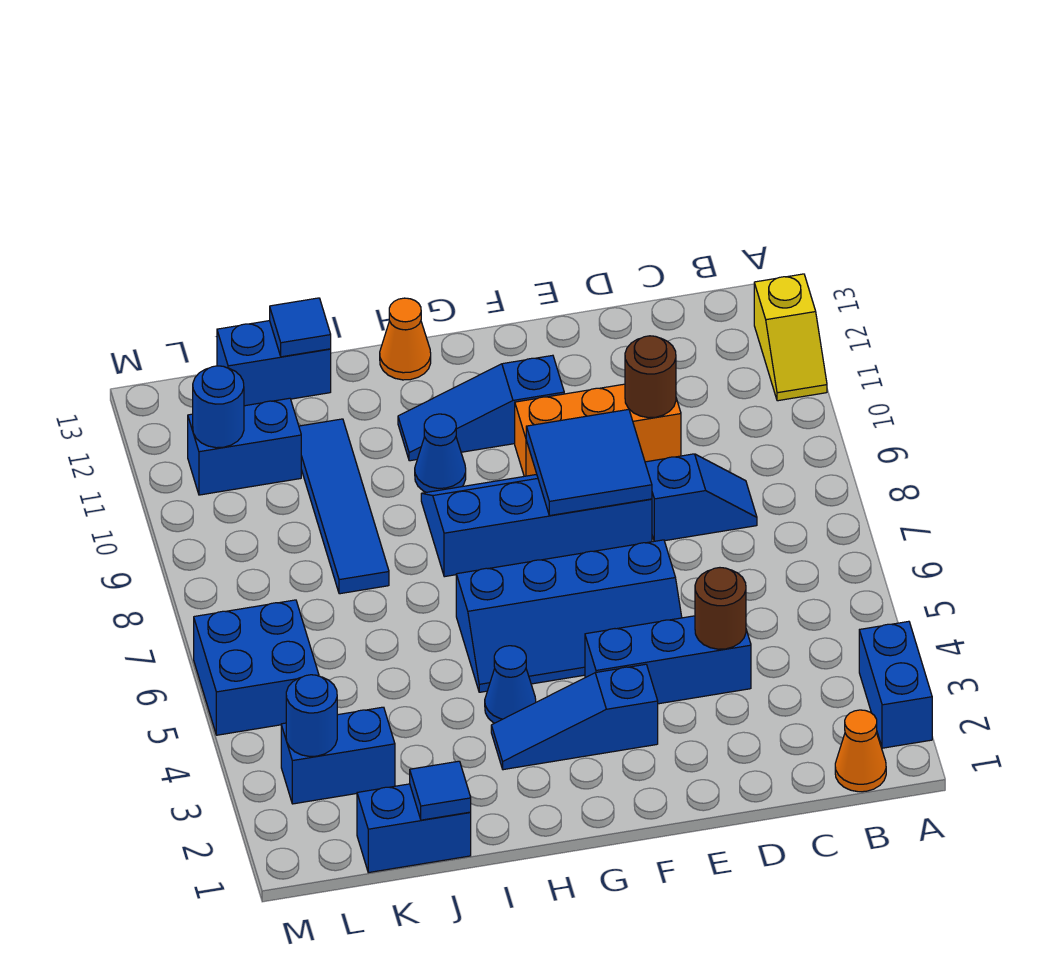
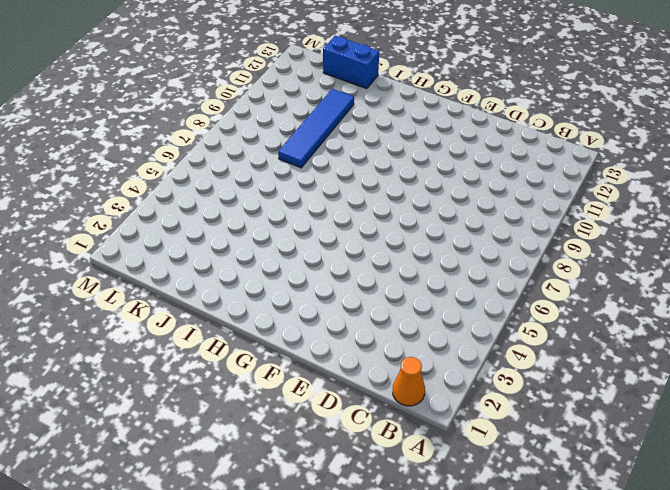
none -> blue brick A2:A3 level 1
none -> yellow slope A11:A12 level 1 top 12
none -> blue slope C8:D8 level 1 top D

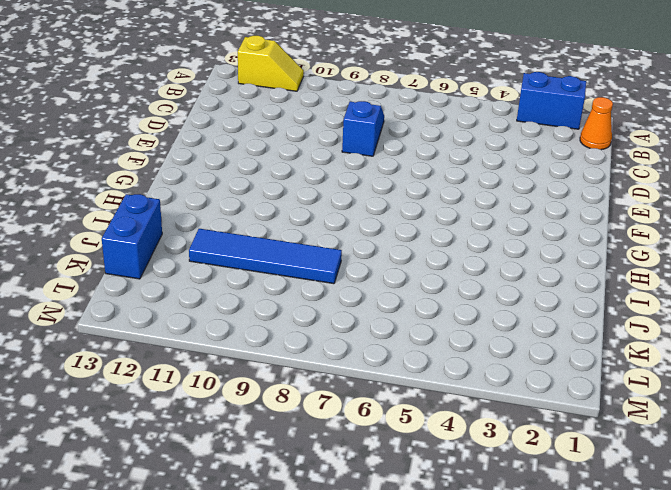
none -> blue brick D4:F4 level 1
none -> orange brick D10:F10 level 1
none -> blue slope E5:H6 level 1 top 6

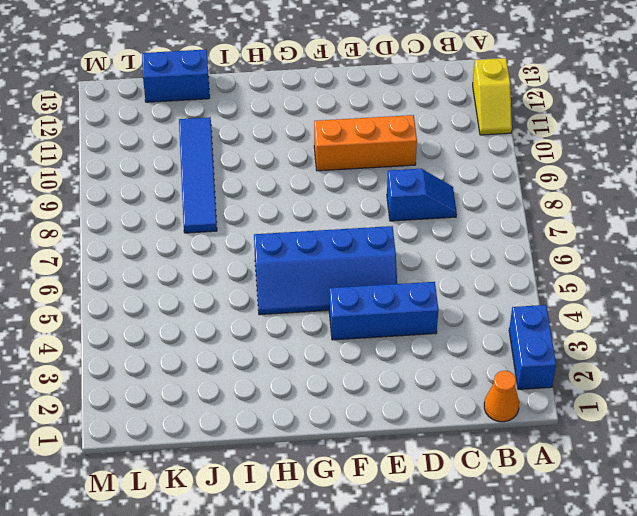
none -> blue slope E8:H9 level 1 top 8
none -> blue slope F3:H3 level 1 top F
none -> blue slope F11:H11 level 1 top F

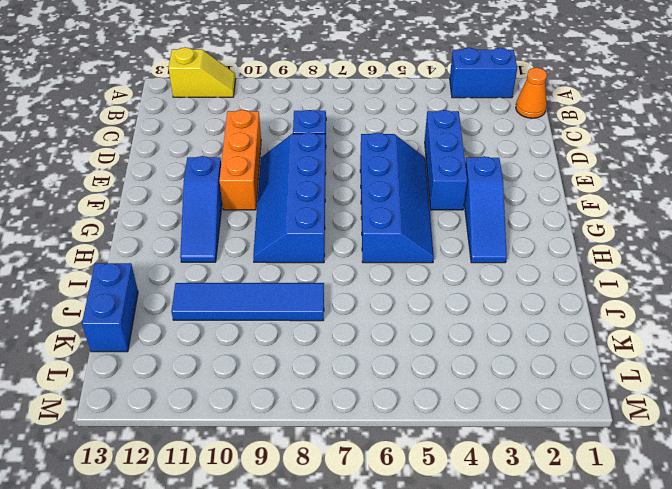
none -> blue cone H4 level 1
none -> blue cone H10 level 1
none -> orange cone H13 level 1

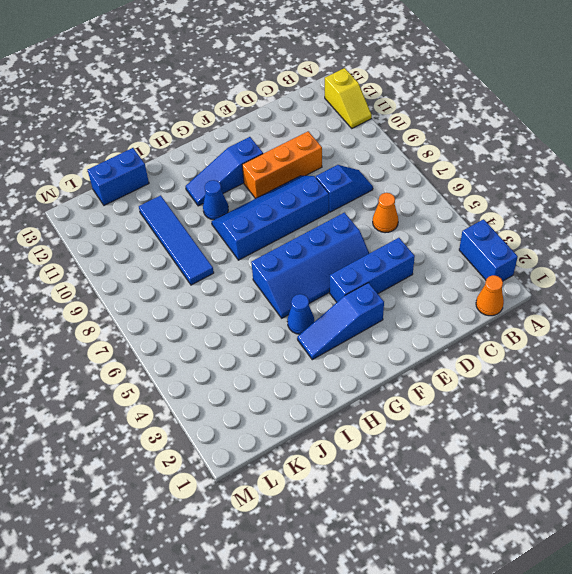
orange cone C6 level 1 -> orange cone H13 level 1
none -> blue brick J1:K1 level 1
none -> blue brick K3:L3 level 1
none -> blue brick K11:L11 level 1

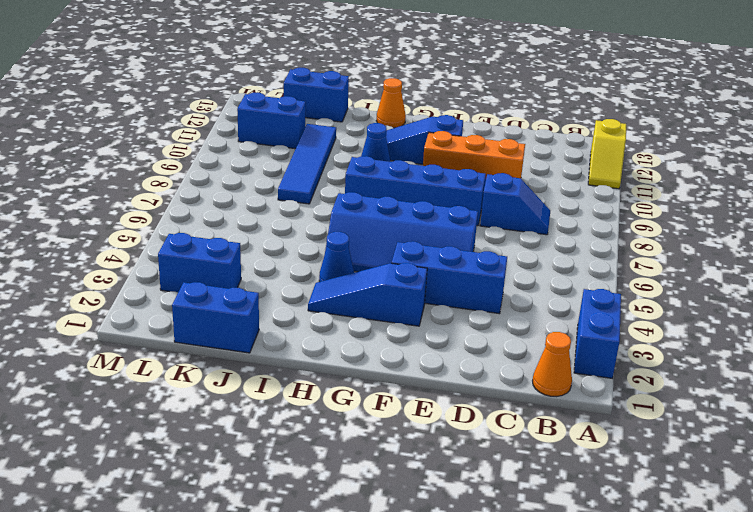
none -> blue brick L5:M6 level 1
none -> brown round brick D4 level 2
none -> brown round brick D10 level 2

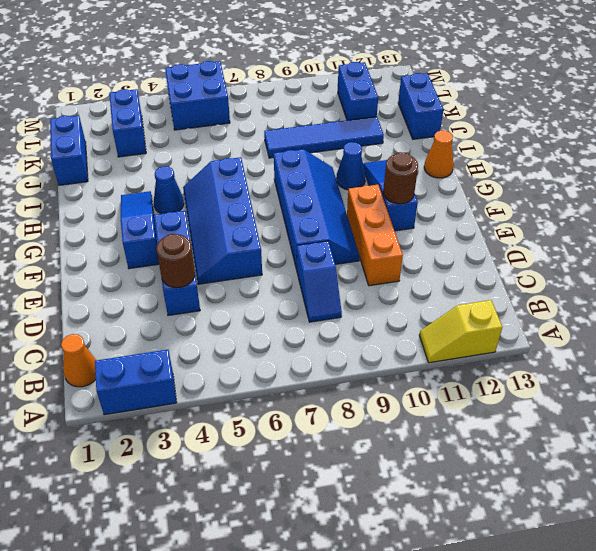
brown round brick F11 level 2 -> brown round brick D10 level 2
none -> blue tile E8:F9 level 2
none -> blue tile J1 level 2
none -> blue tile J13 level 2

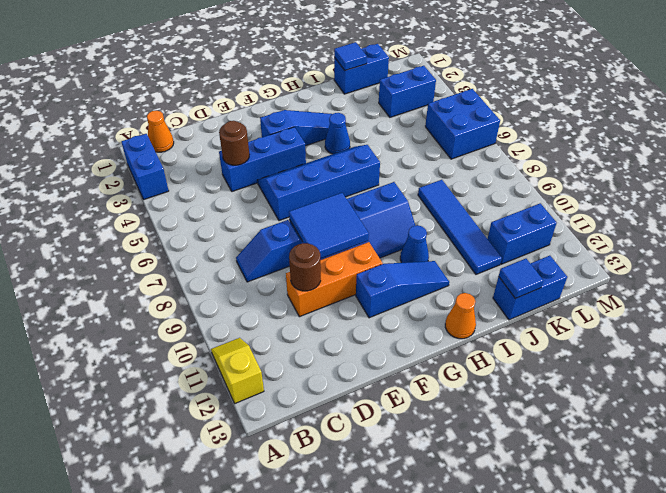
none -> blue round brick L3 level 2
none -> blue round brick L11 level 2

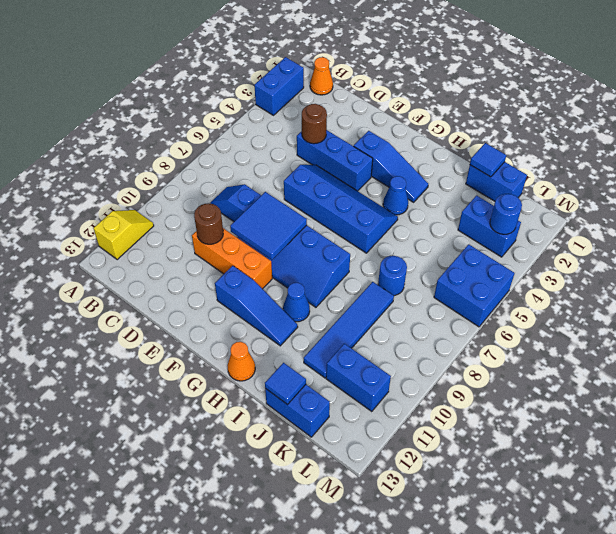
blue round brick J7 level 1 -> blue round brick L11 level 2

